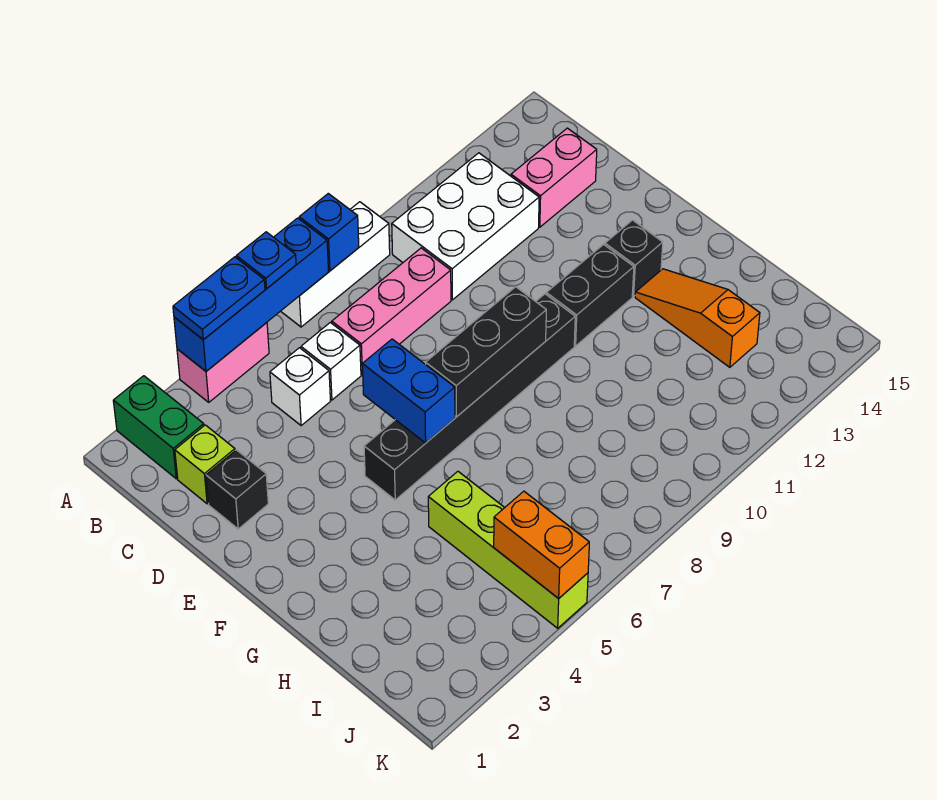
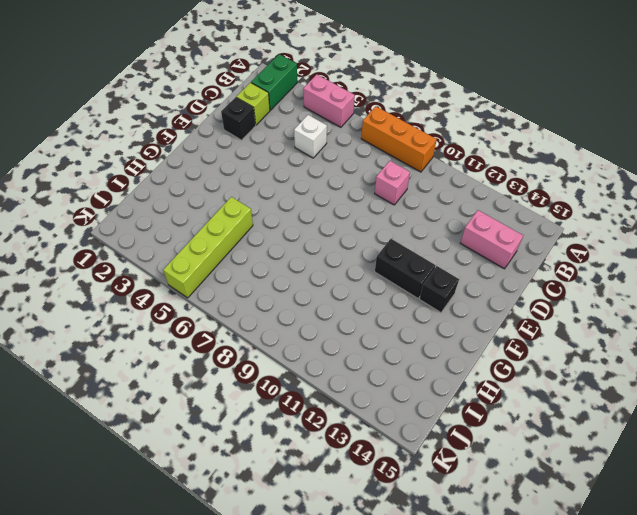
orange brick A7:A9 level 1 -> white brick A7:A9 level 1
pink brick C9 level 1 -> pink brick C7:C9 level 1
none -> white brick B10:C12 level 1
none -> white brick C6 level 1
none -> black brick F5:F10 level 1

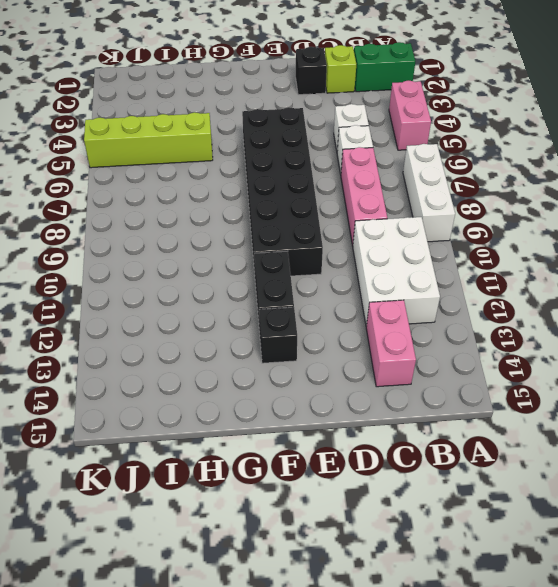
black brick E5:F10 level 1 -> black brick F5:F10 level 1
none -> orange slope G13:I13 level 1 top I
none -> blue brick A4:A7 level 2
none -> blue brick A8 level 2

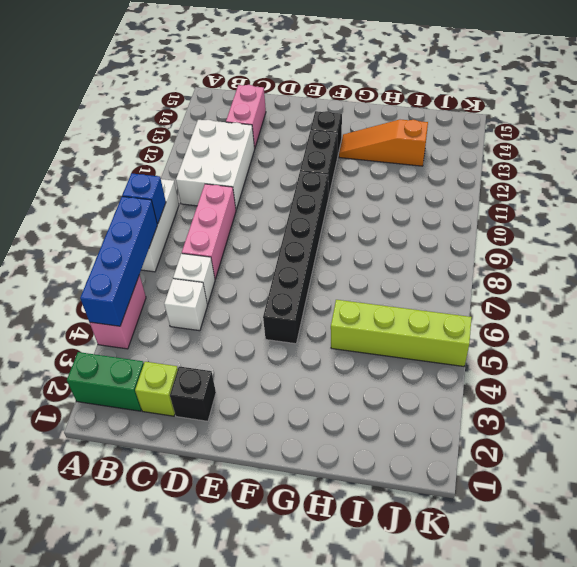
none -> blue brick E6:F6 level 2
none -> black brick F7:F9 level 2
none -> orange brick J5:K5 level 2

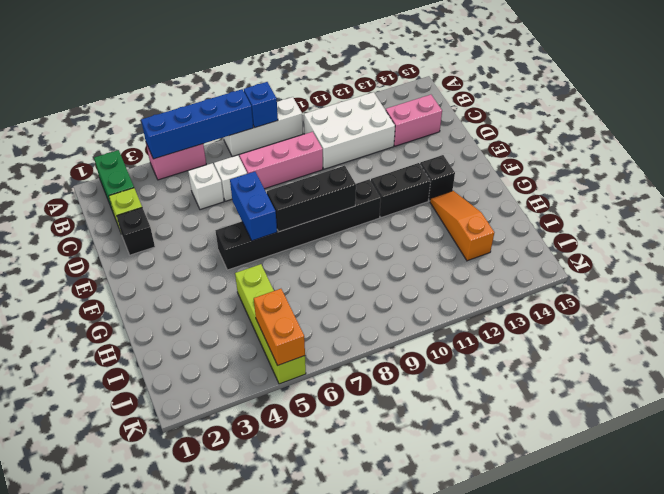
none -> blue plate A4:A5 level 3
none -> blue plate A6 level 3

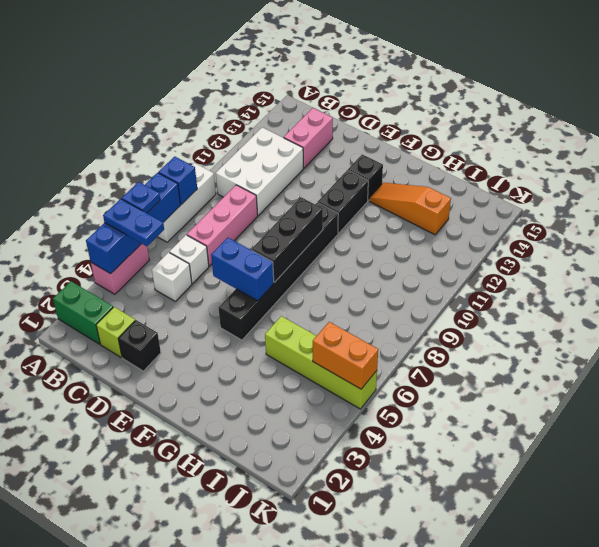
blue plate A5:B5 level 3 -> blue plate A4:A5 level 3

